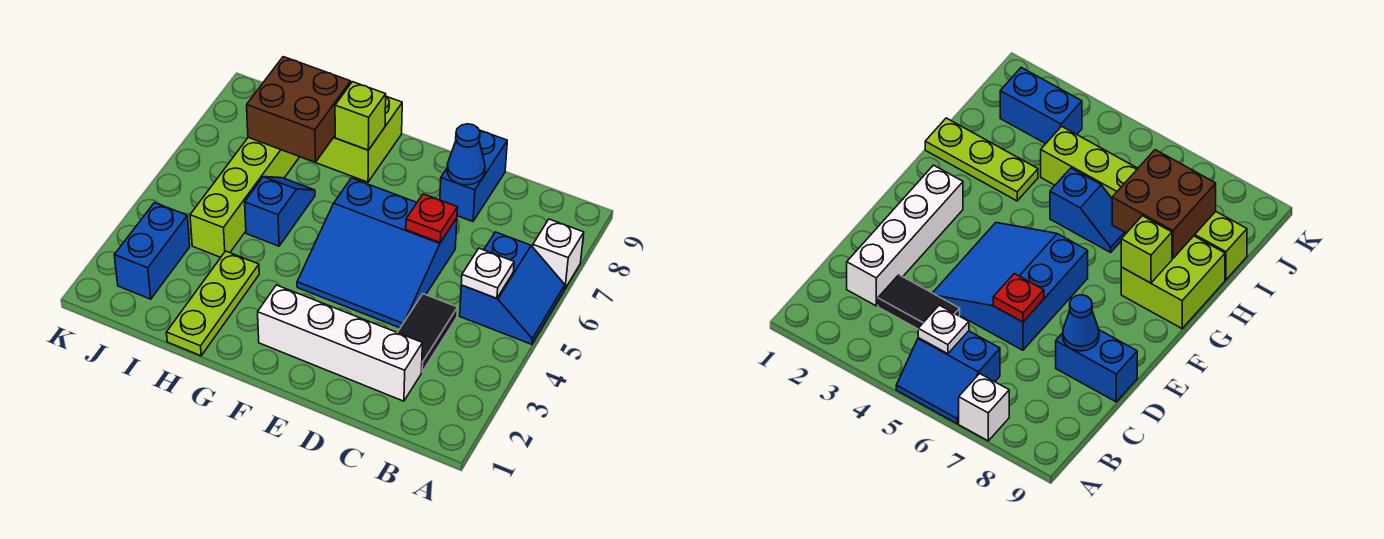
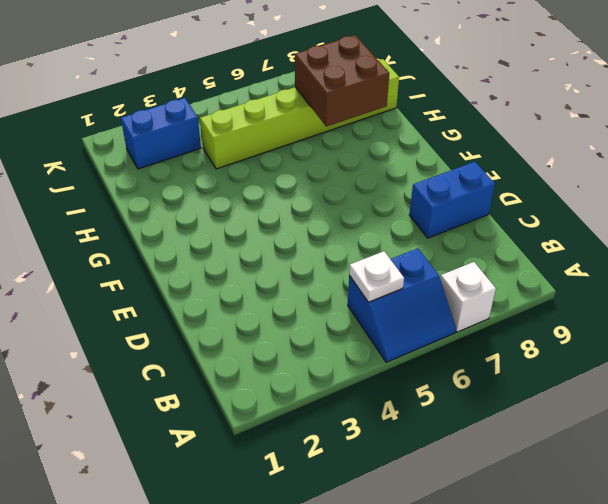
none -> white brick C2:F2 level 1
none -> black tile C3:C4 level 1
none -> blue slope D4:F6 level 1 top 6

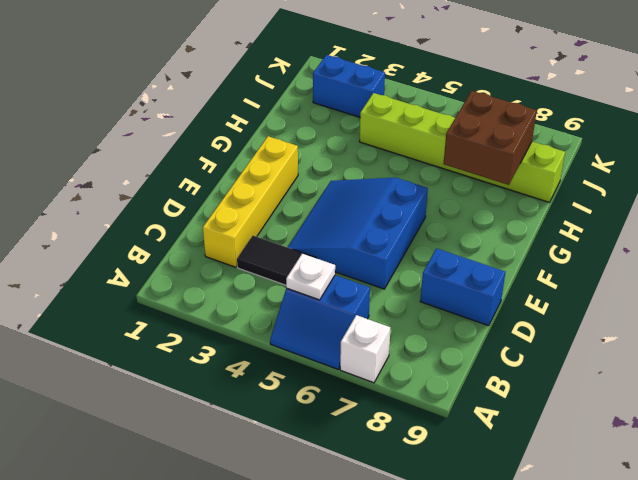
yellow brick C2:F2 level 1 -> white brick C2:F2 level 1
none -> lime brick G8:H9 level 1
none -> lime plate H1:H3 level 1
none -> blue slope H5:H6 level 1 top 5

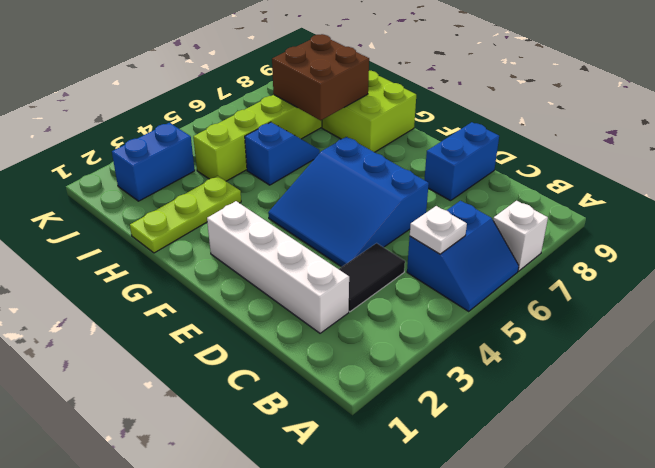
none -> red plate D6 level 2
none -> blue cone D8 level 2
none -> lime brick G8 level 2

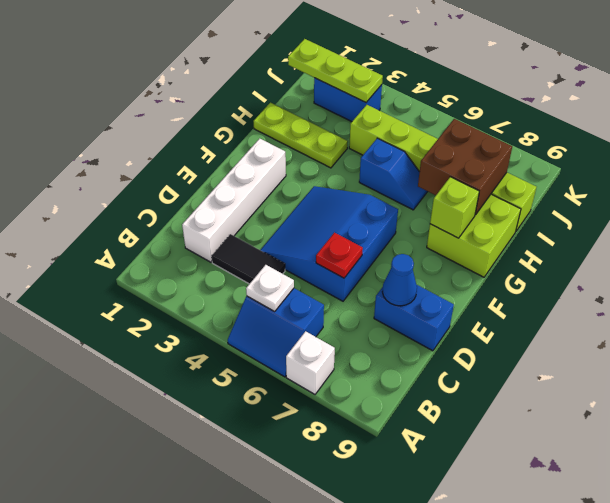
lime plate J1:J3 level 2 -> none

